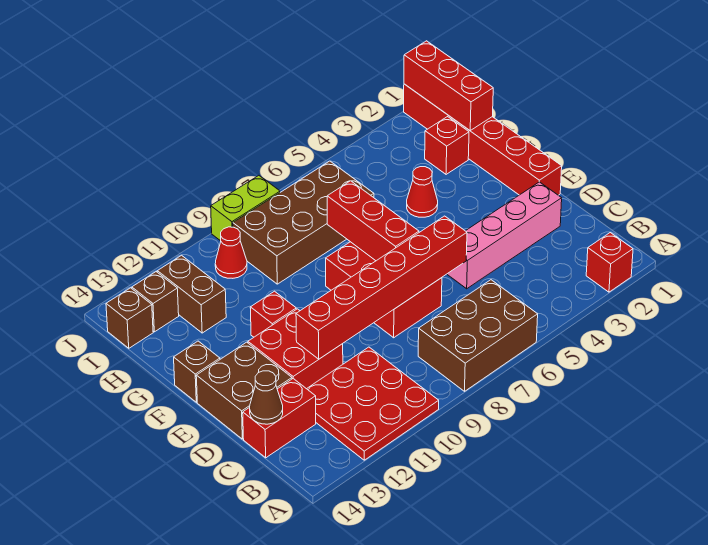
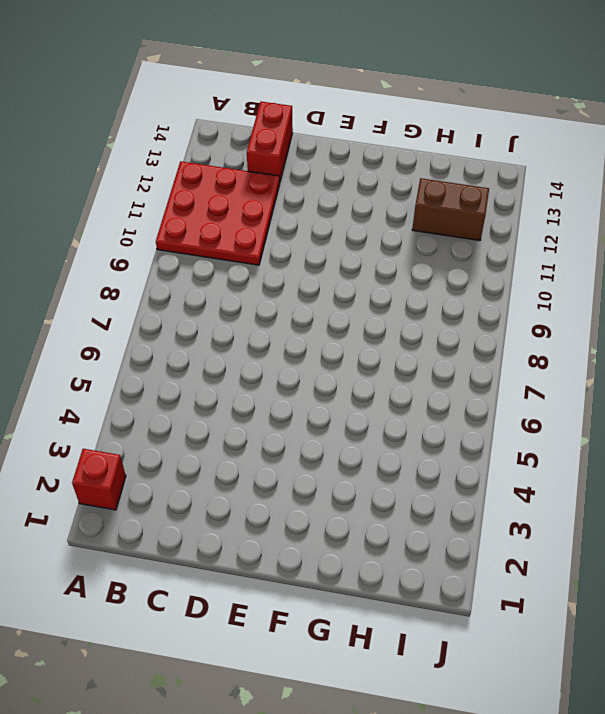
none -> brown brick A6:B8 level 1
none -> pink brick D2:D5 level 1
none -> red brick D7:F8 level 1

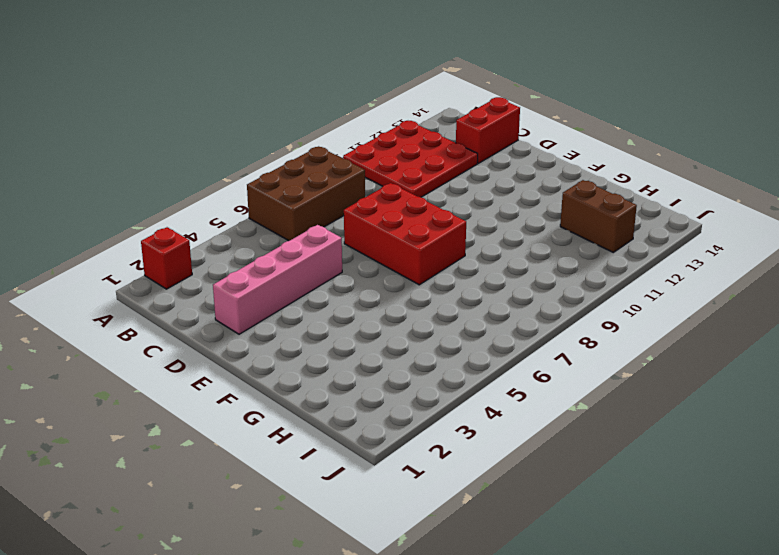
none -> red brick D11:E12 level 1
none -> brown brick D13:E14 level 1
none -> red brick E1:J1 level 1

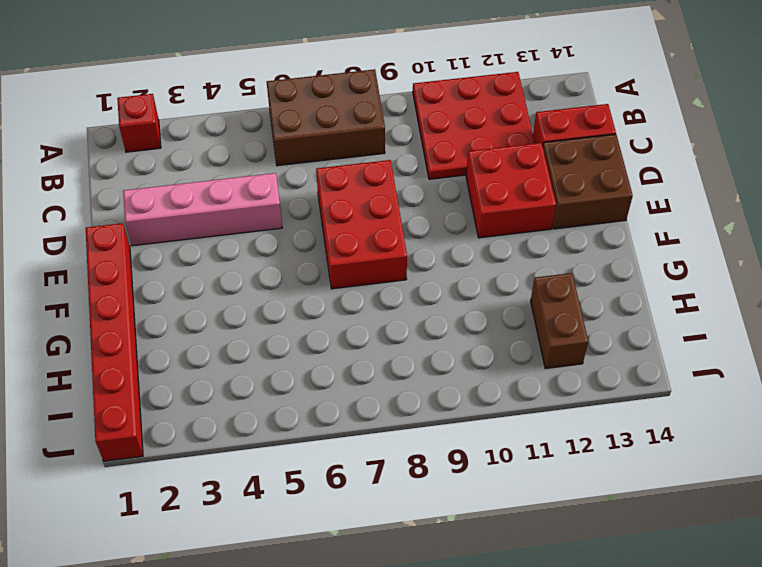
none -> red brick F11 level 1
none -> brown brick F14 level 1
none -> red cone G4 level 1

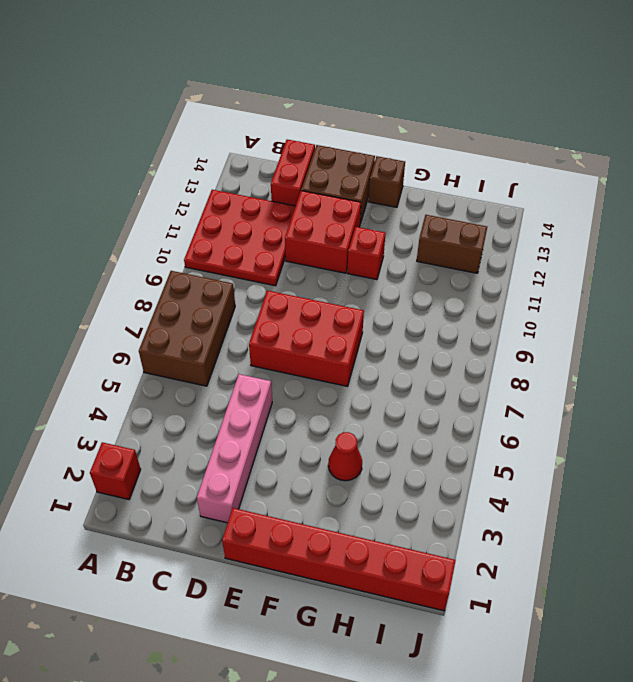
none -> red brick H2 level 1
none -> brown brick H6:I9 level 1
none -> red cone I10 level 1

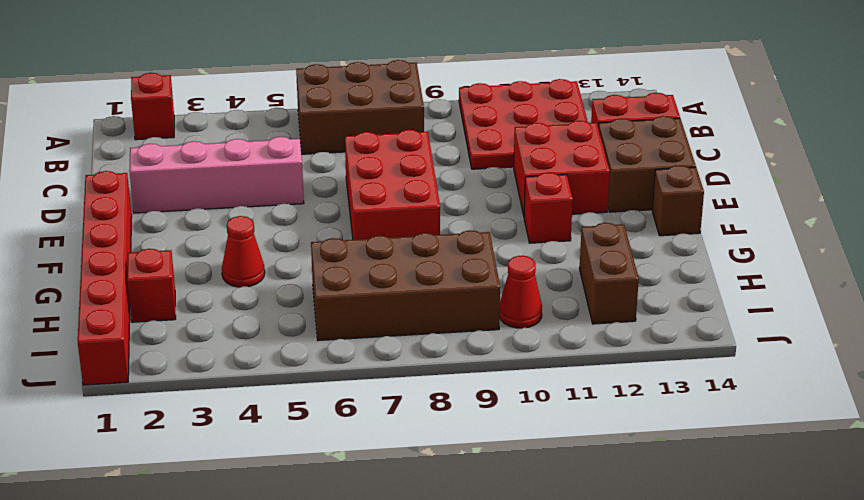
none -> brown brick I13 level 1
none -> brown brick I14 level 1
none -> lime brick J8:J9 level 1

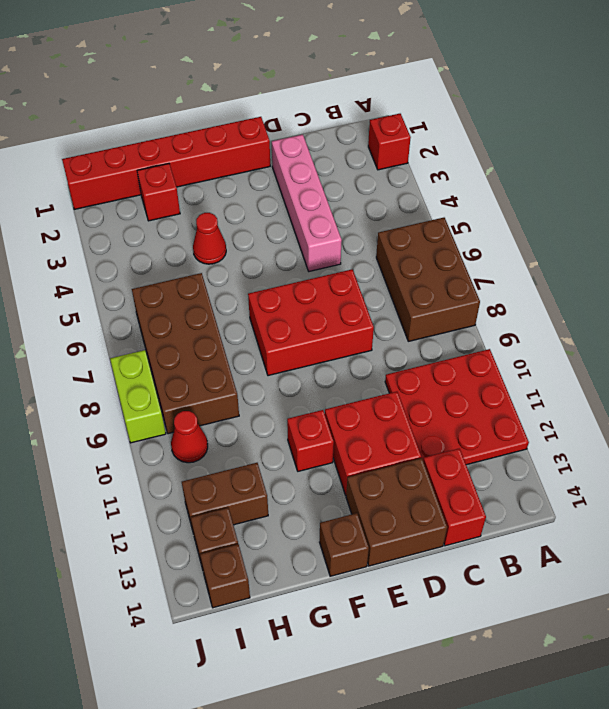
none -> brown cone C14 level 2
none -> red brick D6:D11 level 2
none -> red brick E7:G7 level 2

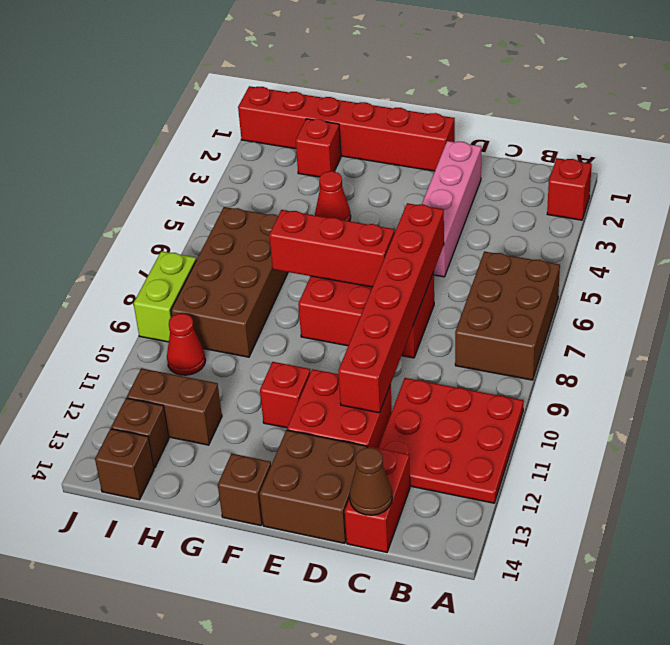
none -> red brick H1:J1 level 2

